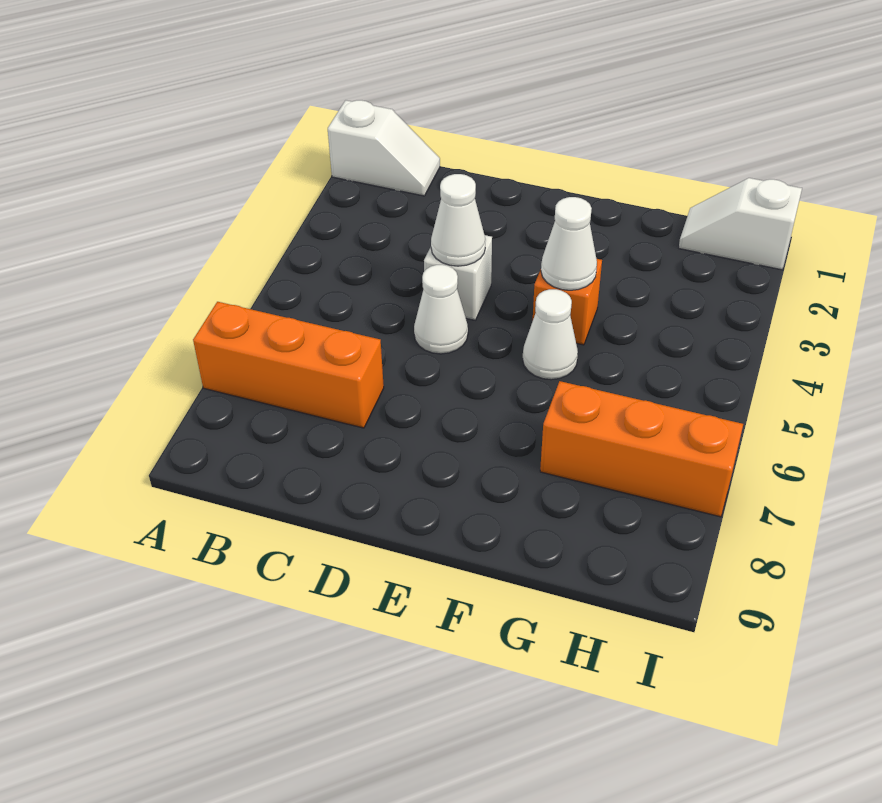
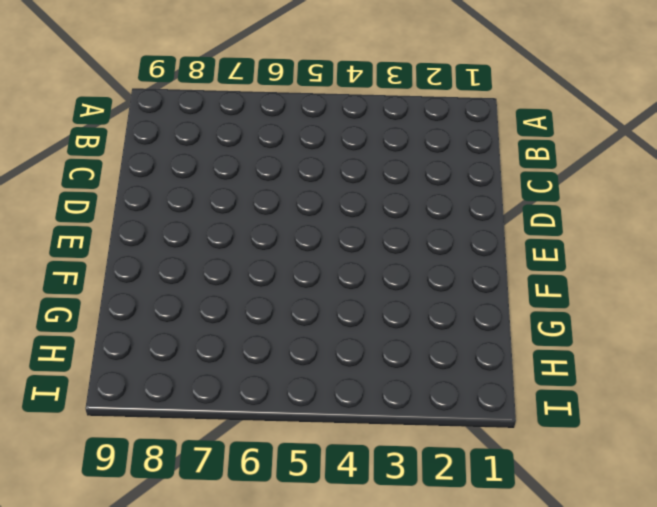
none -> white slope A1:B1 level 1 top A
none -> orange brick A7:C7 level 1

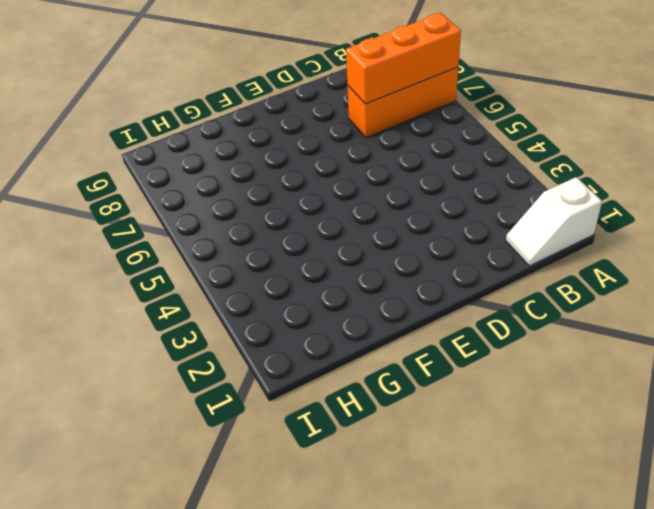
orange brick A7:C7 level 2 -> orange brick G7:I7 level 1
none -> white brick D4 level 1
none -> white cone D5 level 1

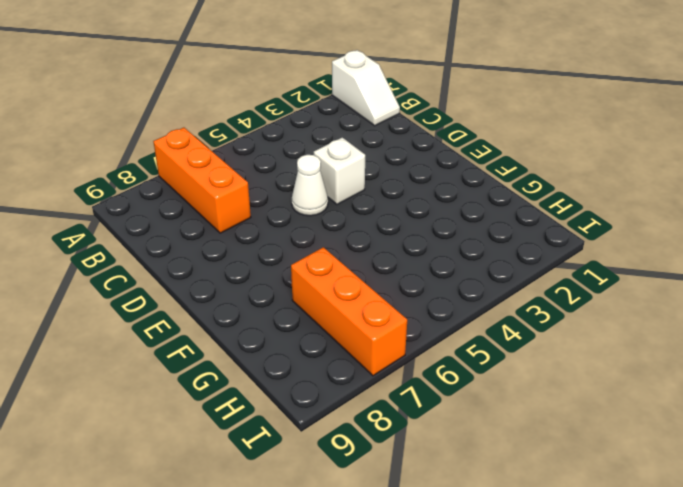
none -> orange brick F4 level 1
none -> white cone F5 level 1

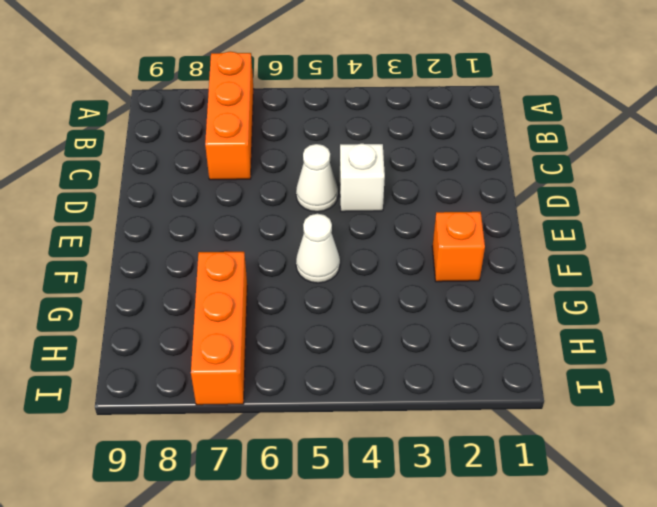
orange brick F2 level 1 -> orange brick F4 level 1
none -> white slope A1:B1 level 1 top A
none -> white slope H1:I1 level 1 top I

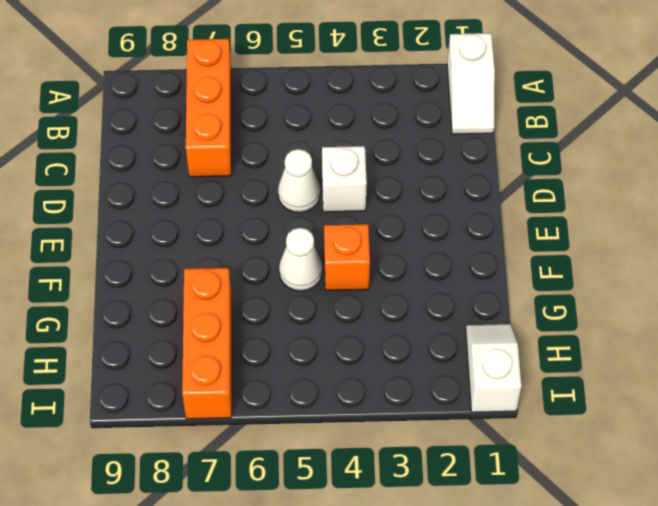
none -> white cone D4 level 2
none -> white cone F4 level 2

